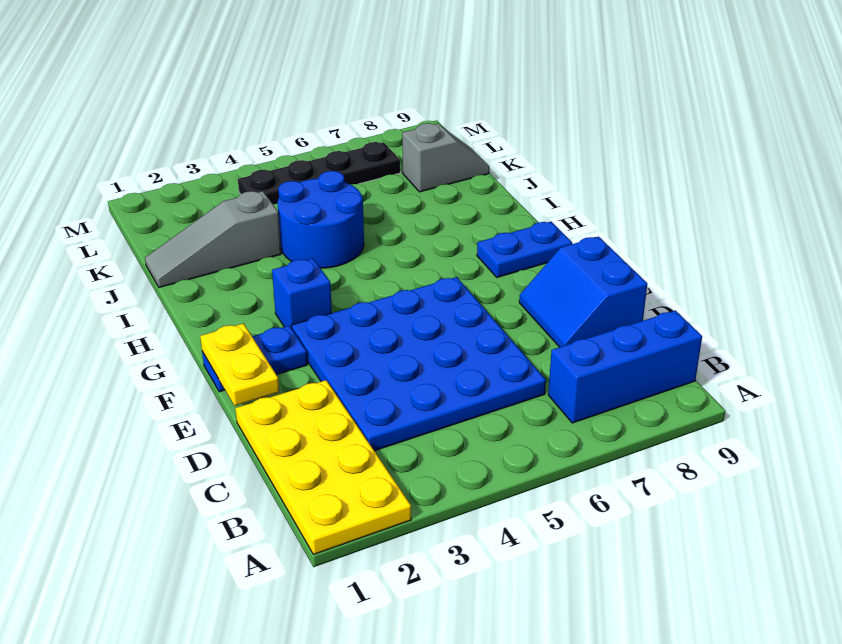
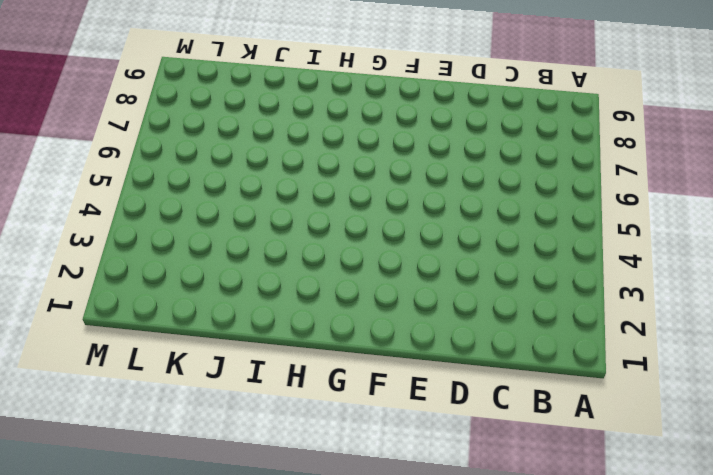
none -> yellow plate A1:D2 level 1
none -> blue brick B7:B9 level 1
none -> blue plate C3:F6 level 1

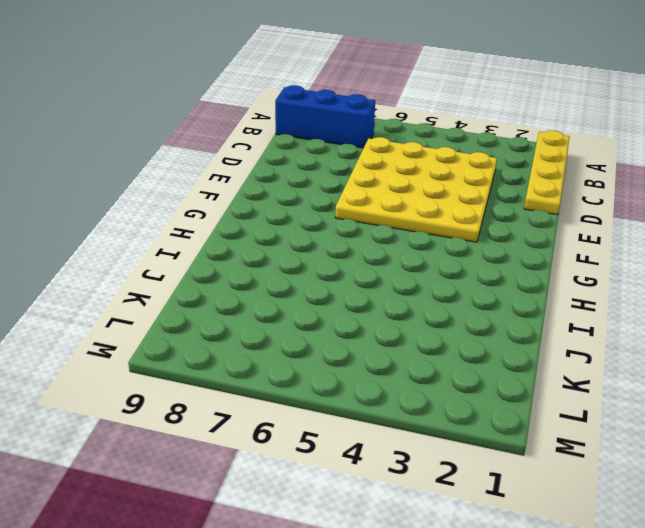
yellow plate A1:D1 level 1 -> yellow plate A1:D2 level 1
yellow plate C3:F6 level 1 -> blue plate C3:F6 level 1
none -> blue slope D8:E9 level 1 top 9
none -> blue plate F1:F2 level 1
none -> blue brick G3 level 1

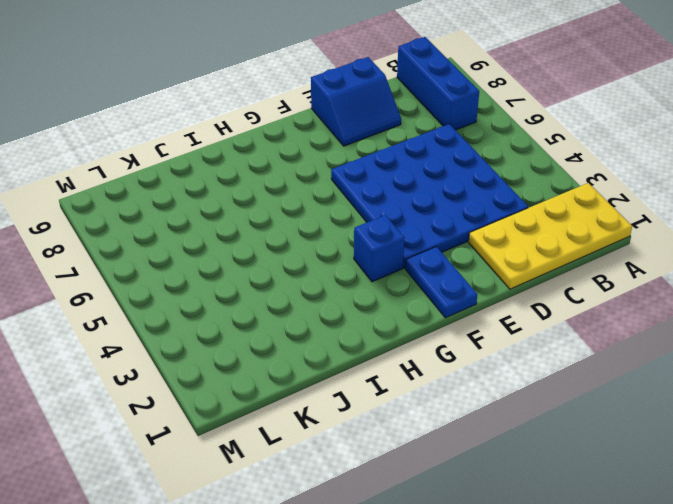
none -> blue plate G8:G9 level 1
none -> blue round brick I4:J5 level 1
none -> grey slope J1:J3 level 1 top 3

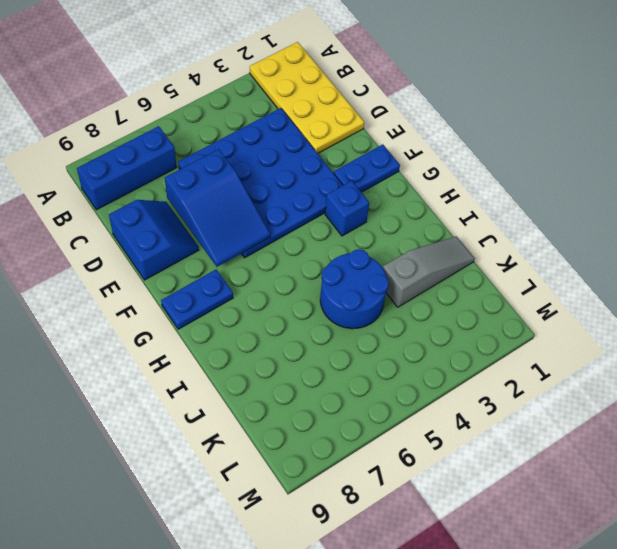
blue slope D6:F7 level 2 top D -> none
none -> grey slope K8:K9 level 1 top 8
none -> black plate L4:L7 level 1
none -> yellow plate E1:F1 level 2

